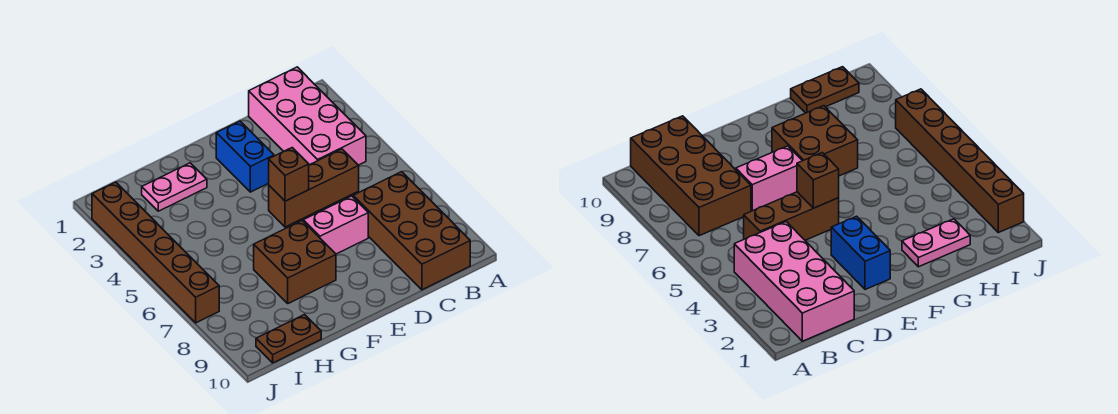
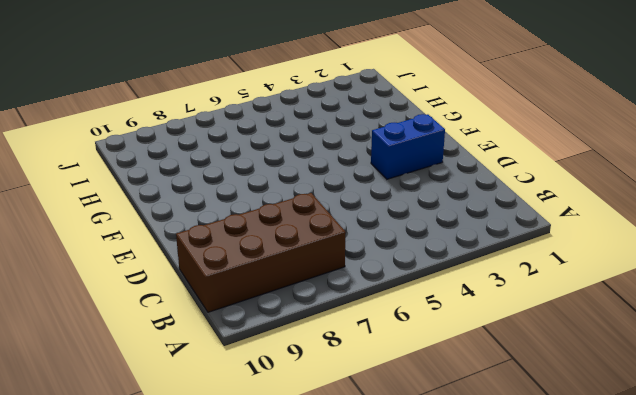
none -> pink brick B1:C4 level 1
none -> brown brick C5:E5 level 1

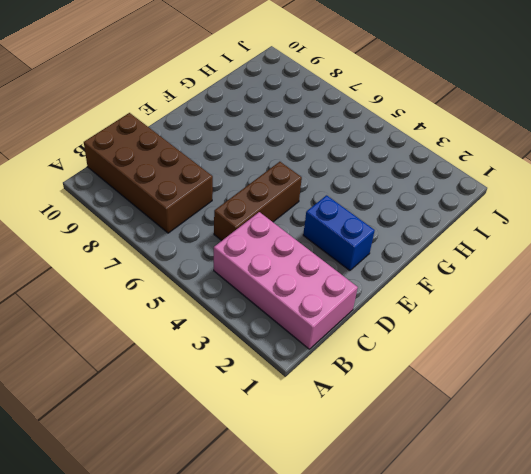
none -> pink brick D7:E7 level 1
none -> brown brick F7:G8 level 1

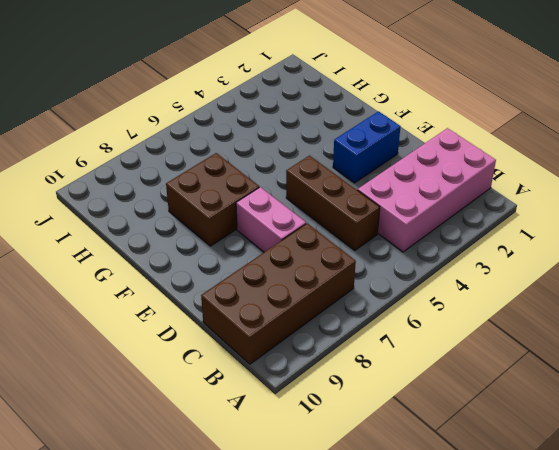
none -> pink plate G2:H2 level 1
none -> brown plate H10:I10 level 1

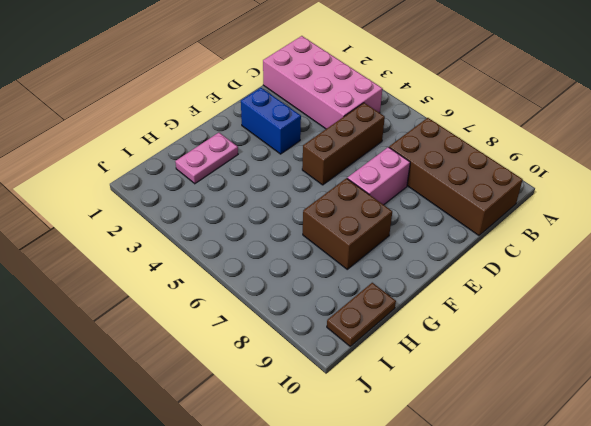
none -> brown brick J2:J7 level 1
none -> brown brick E5 level 2

